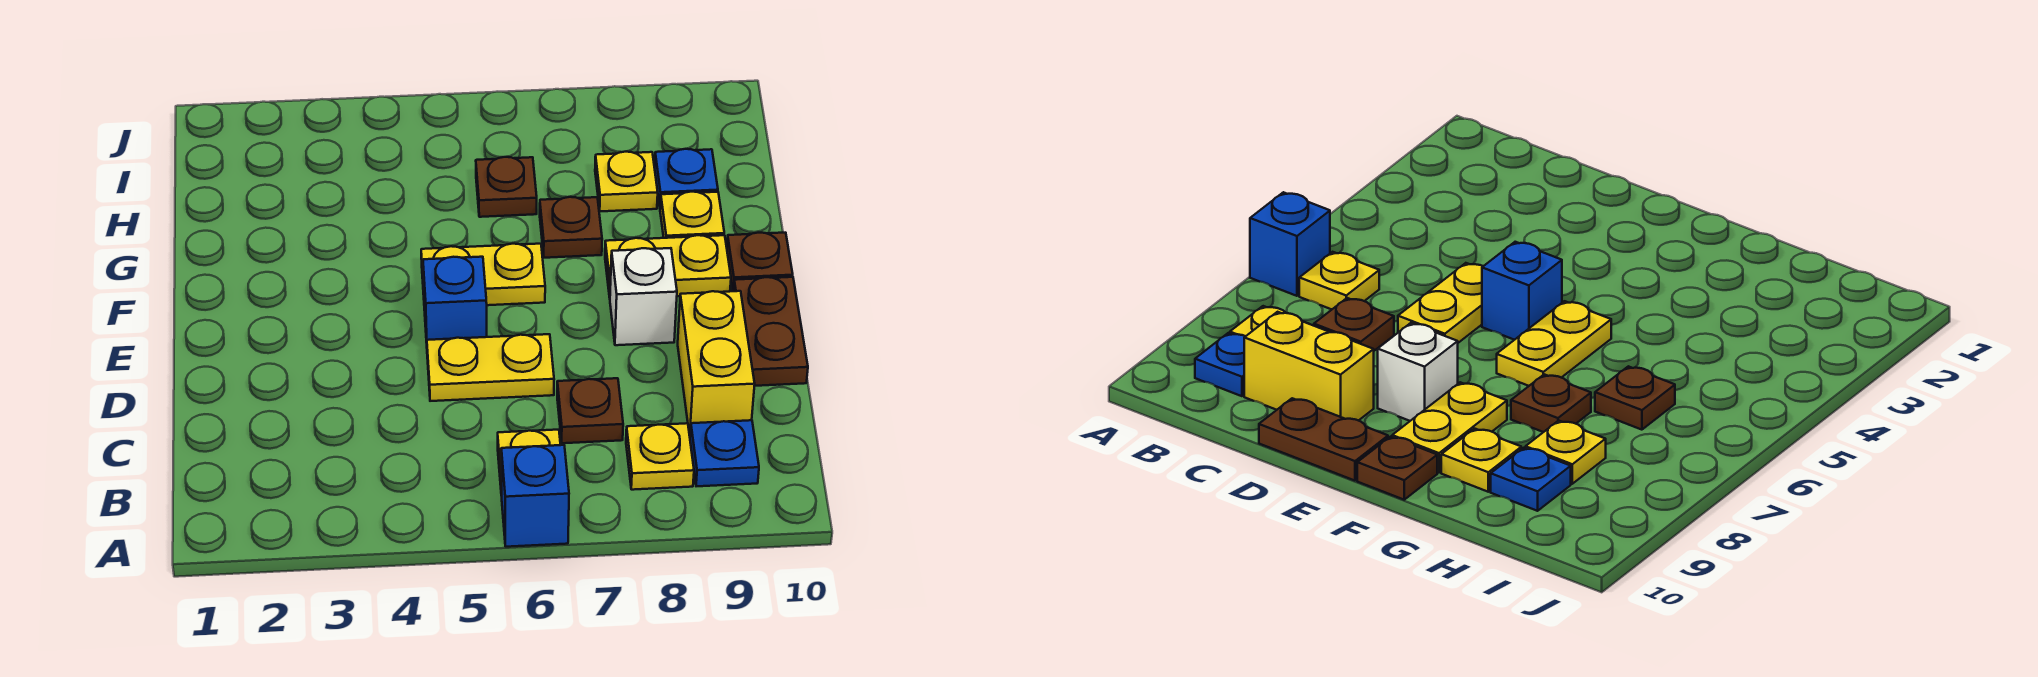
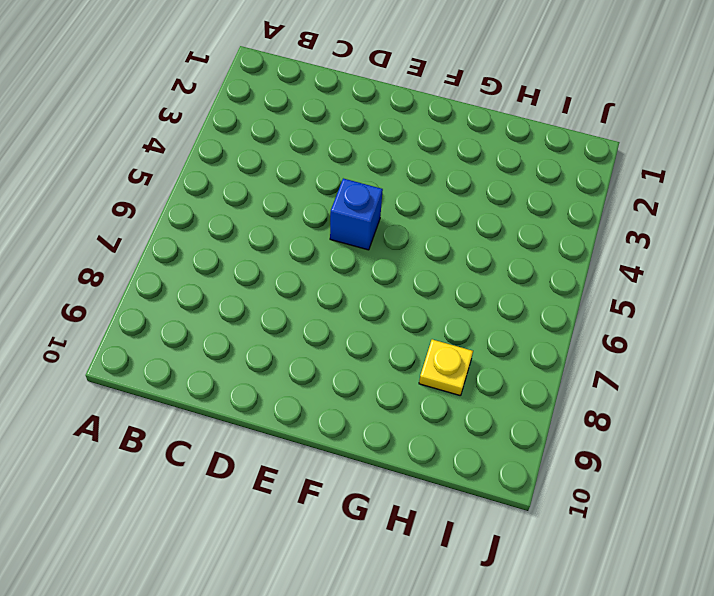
none -> blue brick A6 level 1
none -> yellow plate B6 level 1
none -> yellow plate B8 level 1

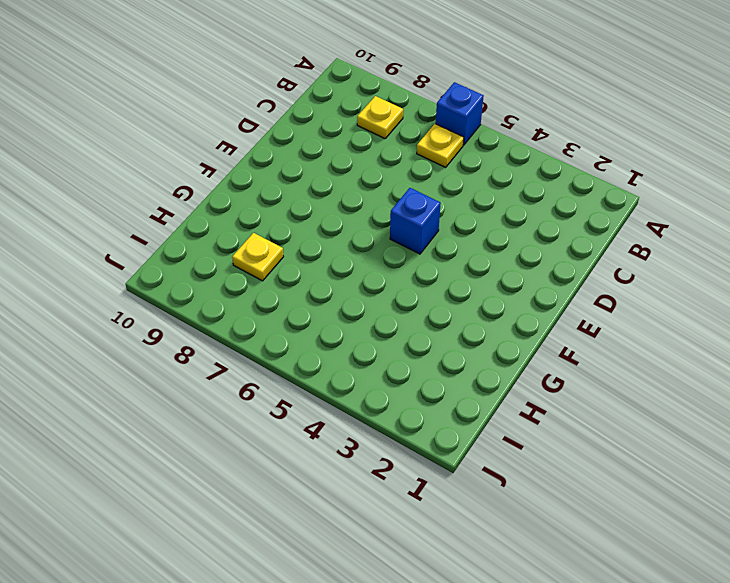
none -> blue plate B9 level 1
none -> brown plate C7 level 1
none -> yellow brick C9:D9 level 1

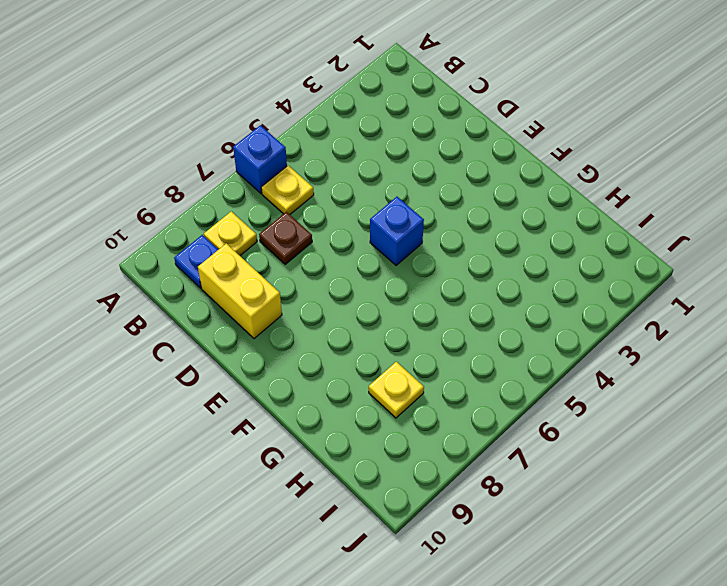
none -> yellow plate D5:D6 level 1
none -> brown plate D10:E10 level 1
none -> white brick E8 level 1

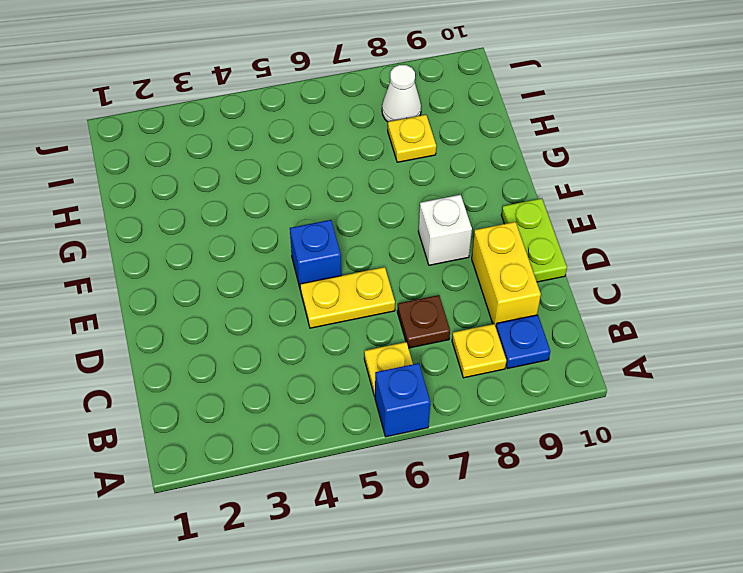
lime plate D10:E10 level 1 -> brown plate D10:E10 level 1
white cone I8 level 1 -> none
none -> yellow plate F5:F6 level 1
none -> yellow plate F8:F9 level 1
none -> brown plate F10 level 1

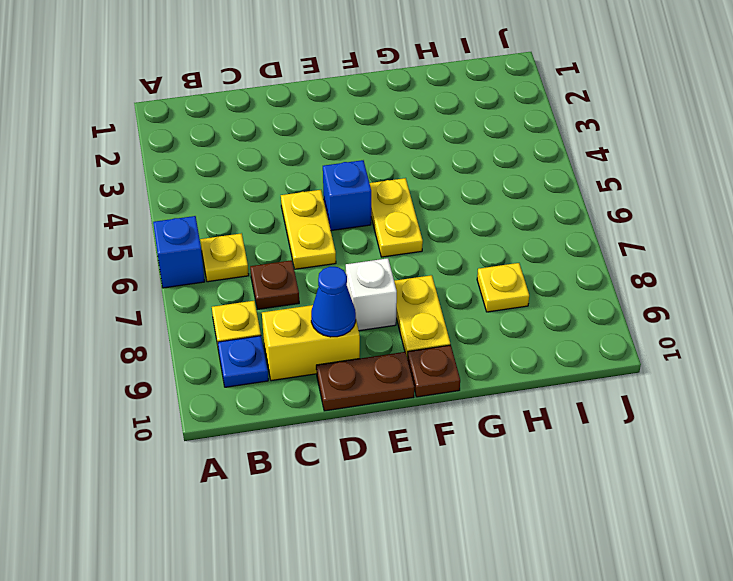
blue cone D9 level 2 -> none
none -> brown plate G7 level 1
none -> yellow plate G9 level 1
none -> brown plate H6 level 1

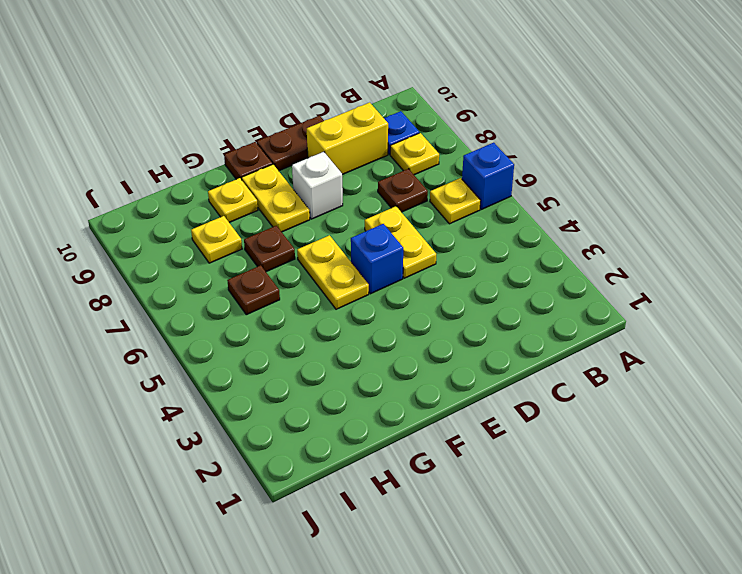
none -> blue plate H9 level 1

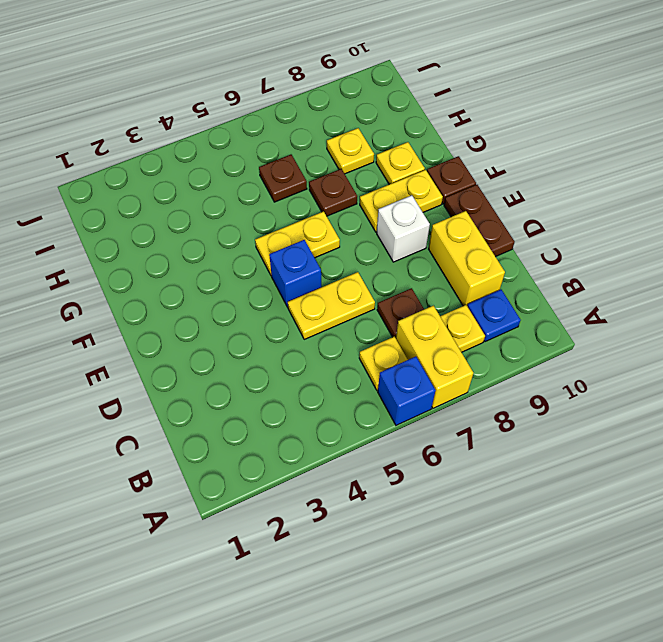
yellow brick A7:B7 level 1 -> none
none -> blue plate H9 level 1

